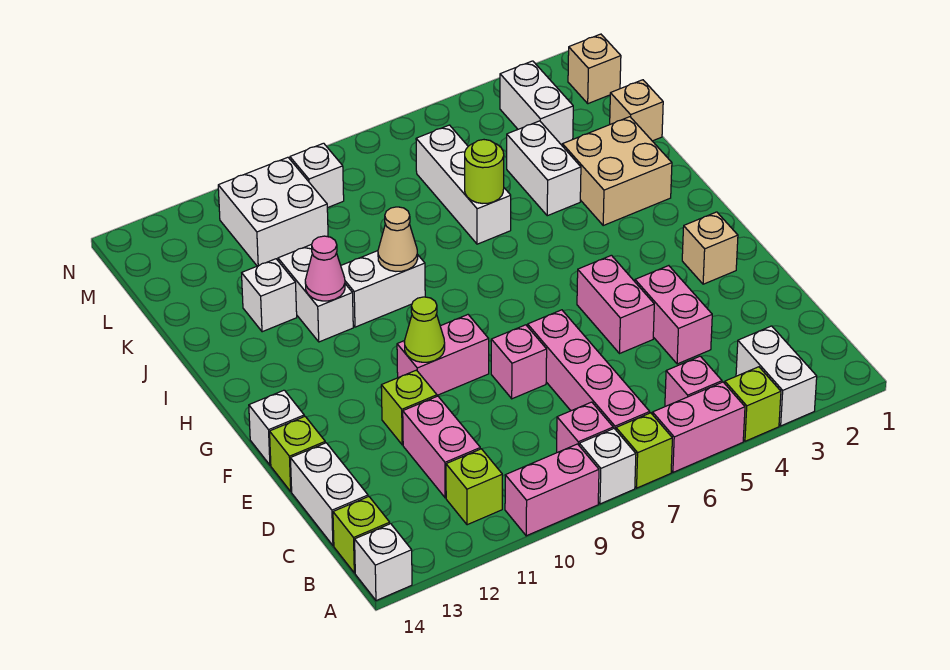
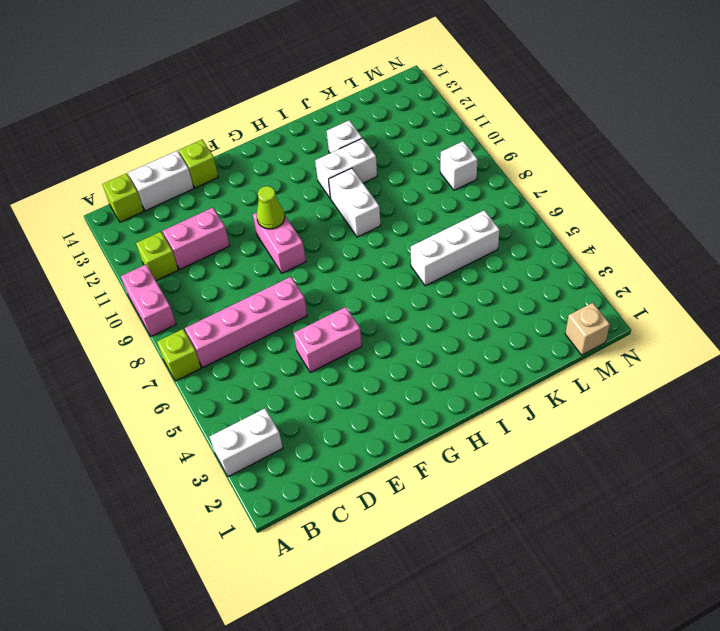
none -> lime brick A4 level 1
none -> pink brick A5:A6 level 1
none -> white brick A8 level 1
none -> white brick A14 level 1

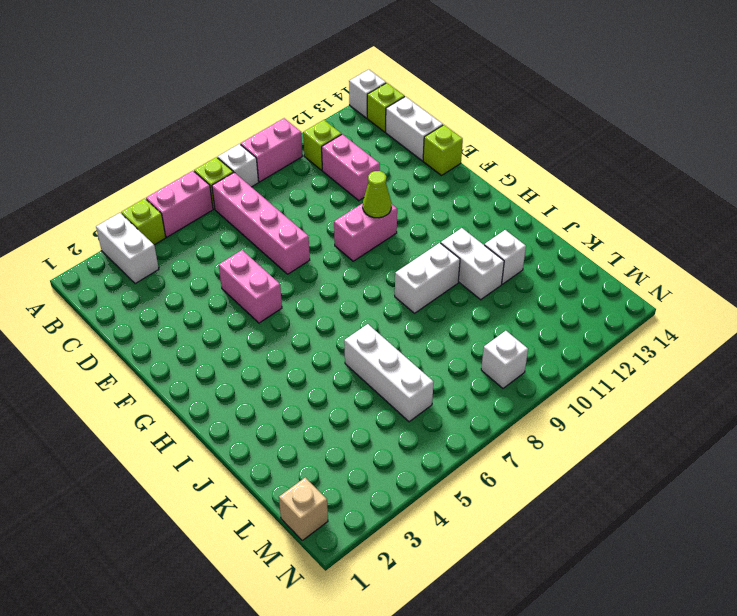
none -> pink brick B5 level 1
none -> pink brick B8 level 1
none -> pink brick D4:E4 level 1
none -> pink brick E8 level 1

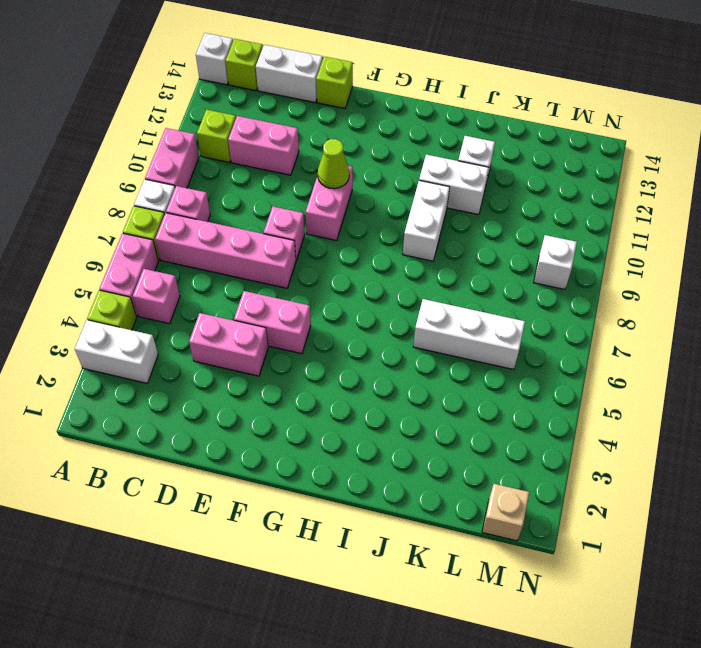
none -> lime brick E11 level 1
none -> tan brick F2 level 1
none -> white brick F14 level 1
none -> tan brick I2:J3 level 1

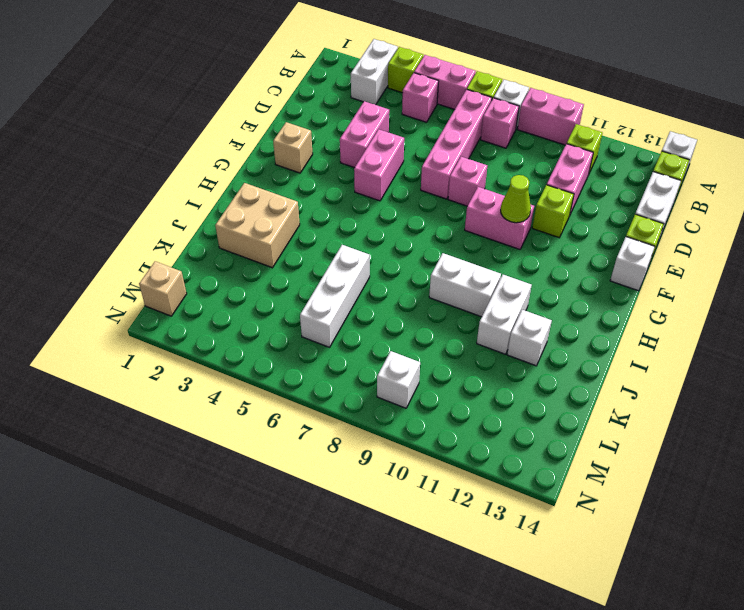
none -> white brick J4:K4 level 1
none -> tan brick K1 level 1
none -> white brick L3:M3 level 1
none -> white brick L10:M11 level 1

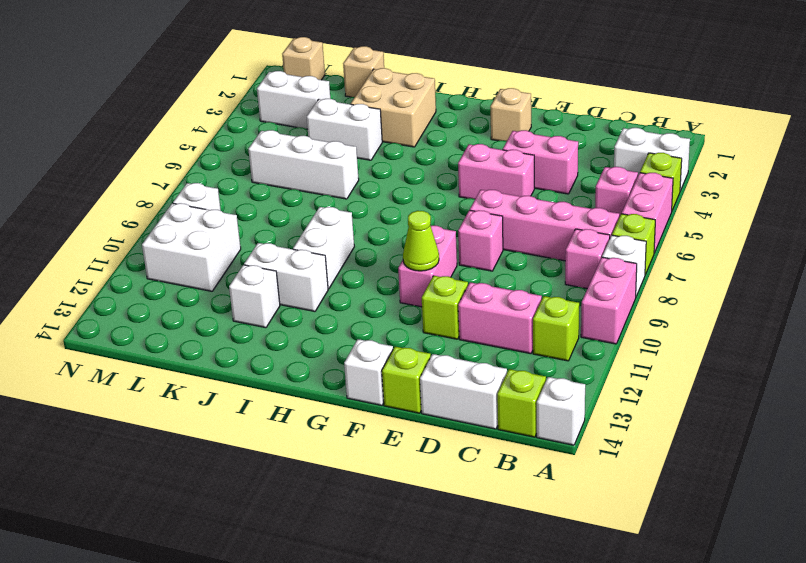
none -> tan cone I9 level 2
none -> pink cone I11 level 2
none -> lime round brick J6 level 2

